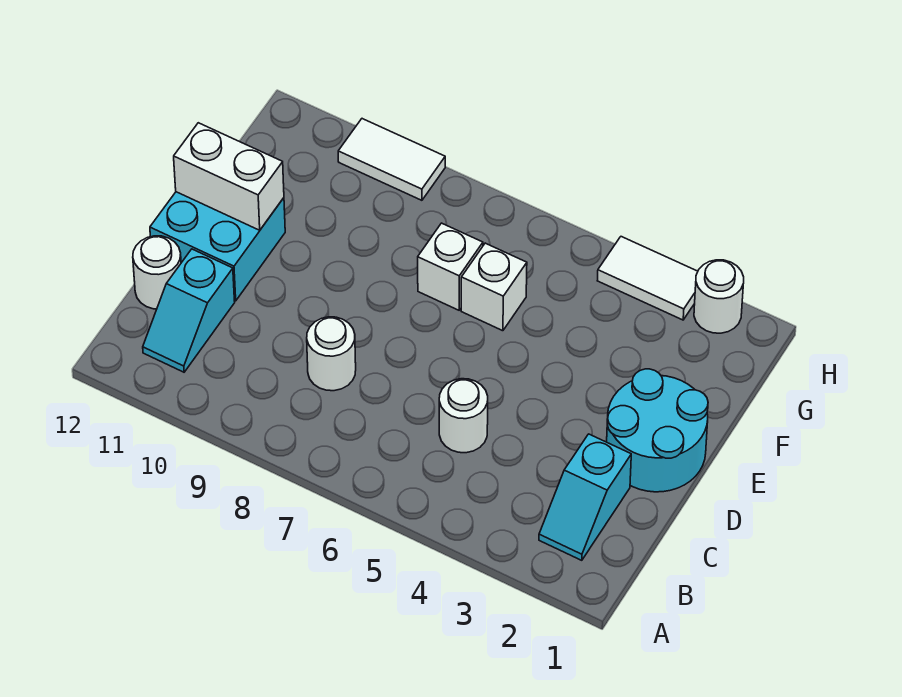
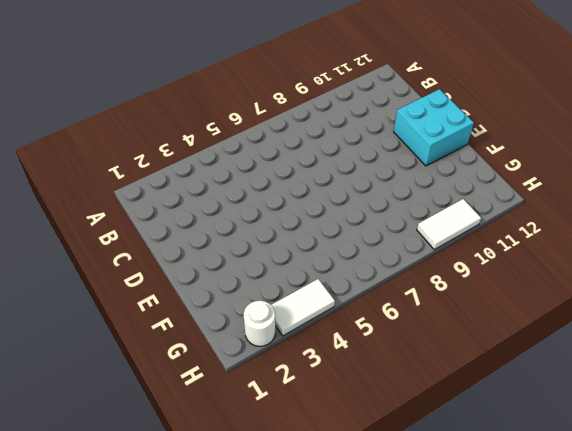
none -> cyan slope B2:C2 level 1 top C
none -> cyan slope B11:C11 level 1 top C
none -> white round brick C5 level 1

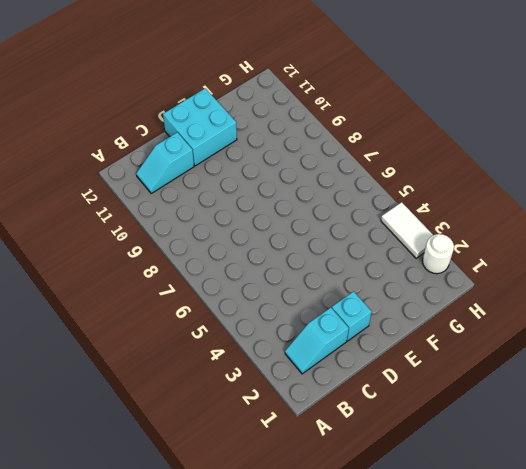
cyan brick D2 level 1 -> cyan round brick D1:E2 level 1
none -> white round brick C5 level 1
none -> white round brick C8 level 1
none -> white round brick C12 level 1

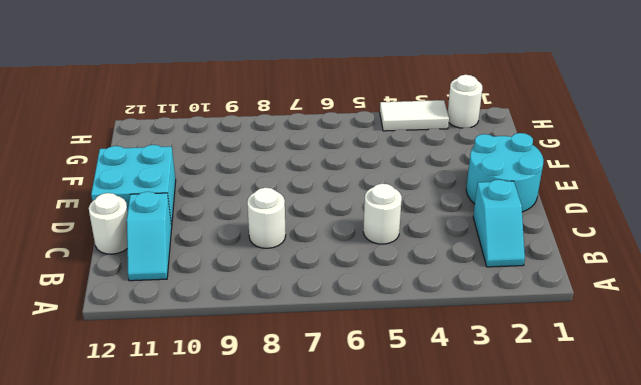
none -> white brick F6 level 1
none -> white brick F7 level 1
none -> white tile H9:H10 level 1

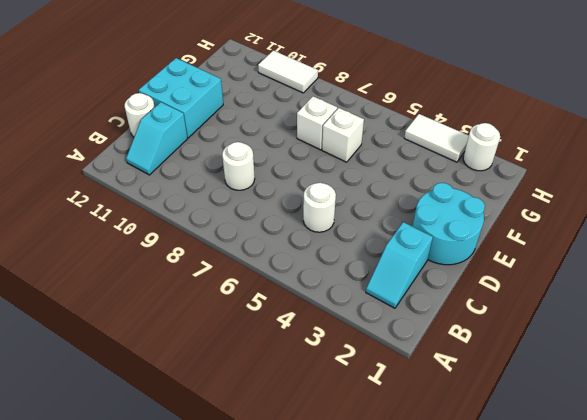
none -> white brick E11:E12 level 2

